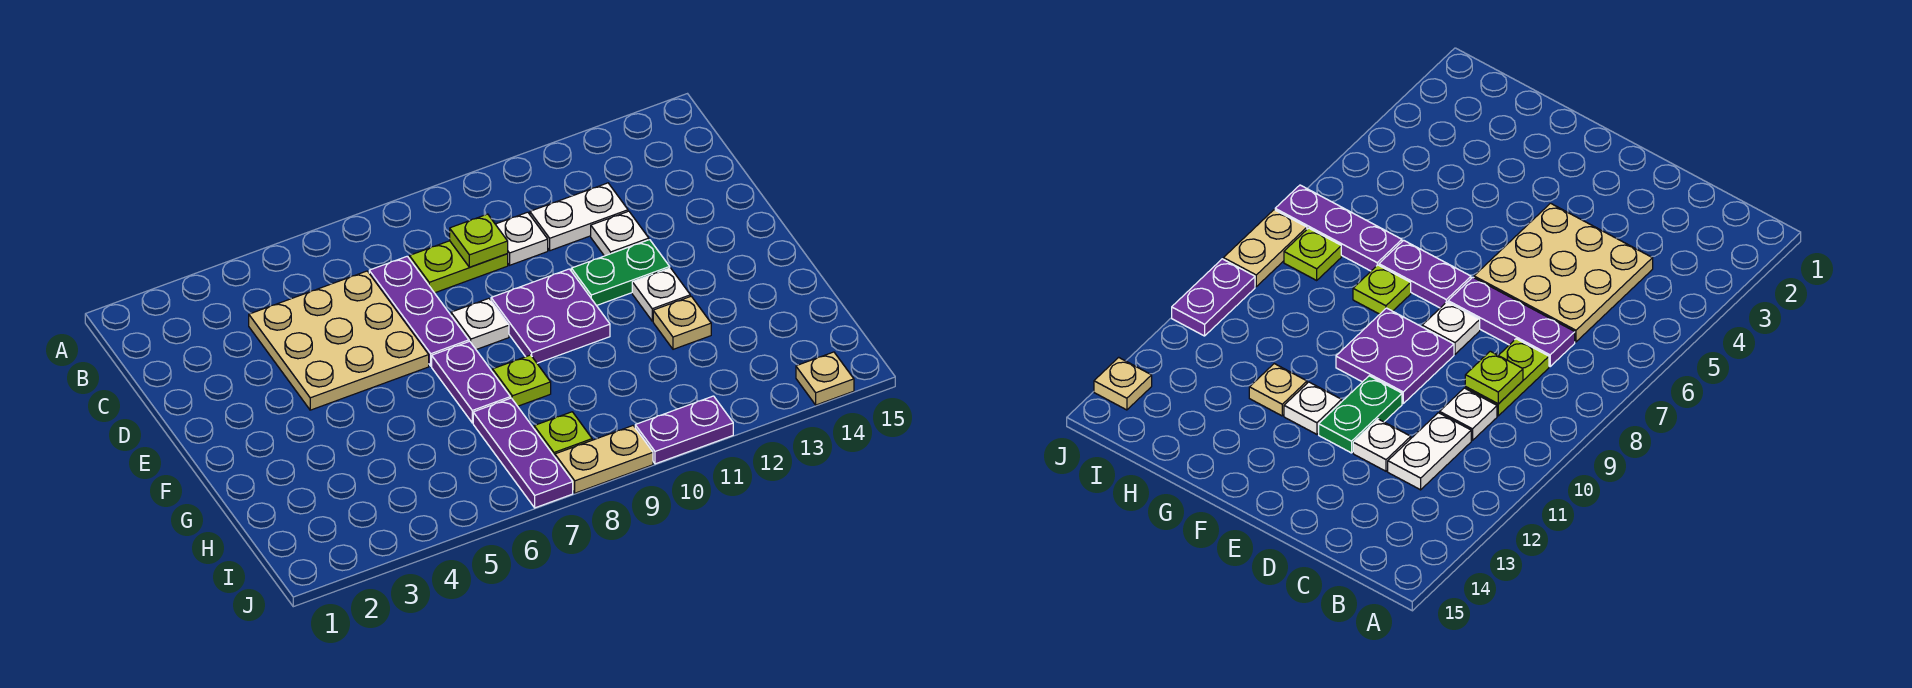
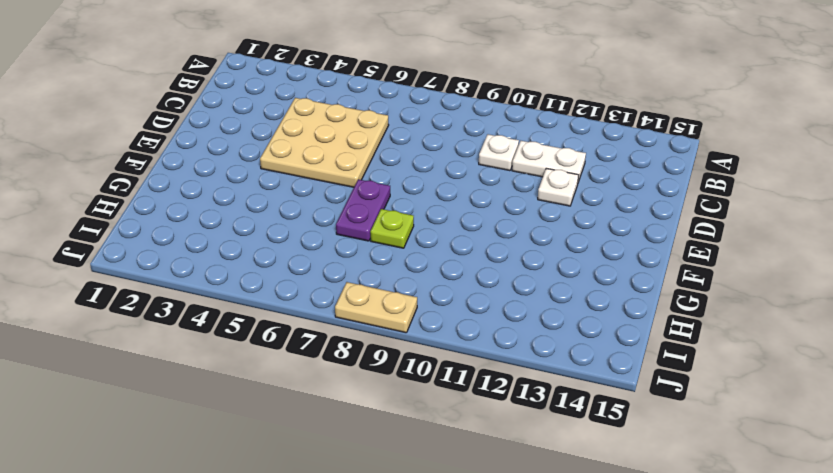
none -> purple plate C7:E7 level 1
none -> lime plate C8:C9 level 1
none -> white plate E8 level 1

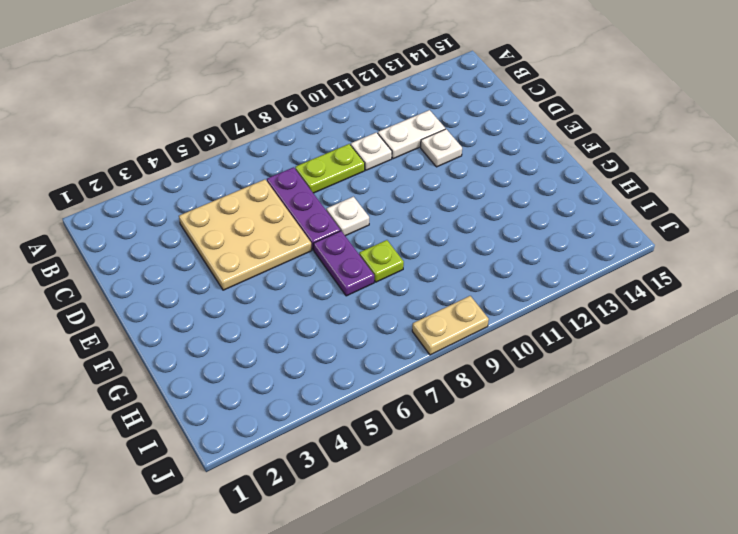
none -> purple plate E9:F10 level 1
none -> green plate E11:E12 level 1
none -> white plate F12 level 1

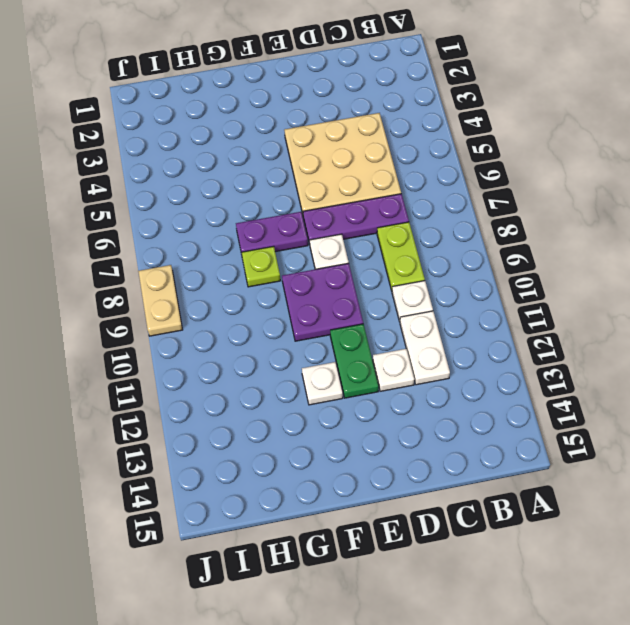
none -> tan plate G12 level 1
none -> purple plate H7:J7 level 1
none -> lime plate I8 level 1

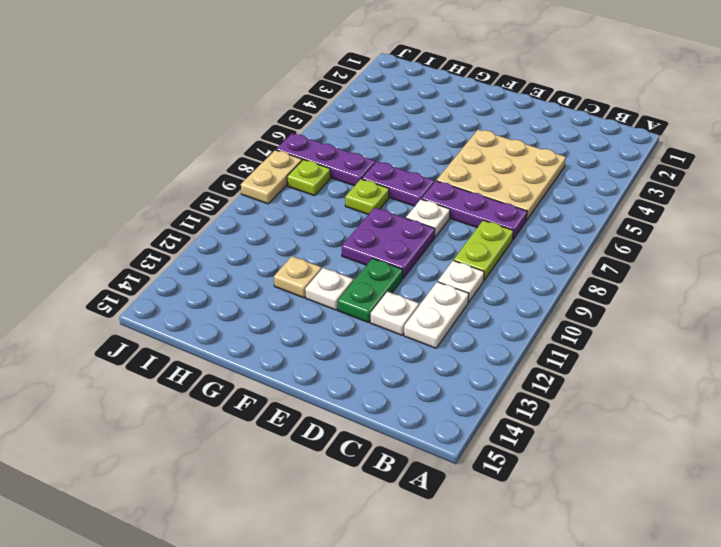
none -> purple plate J10:J11 level 1
none -> tan plate J14 level 1
none -> lime plate C9 level 2

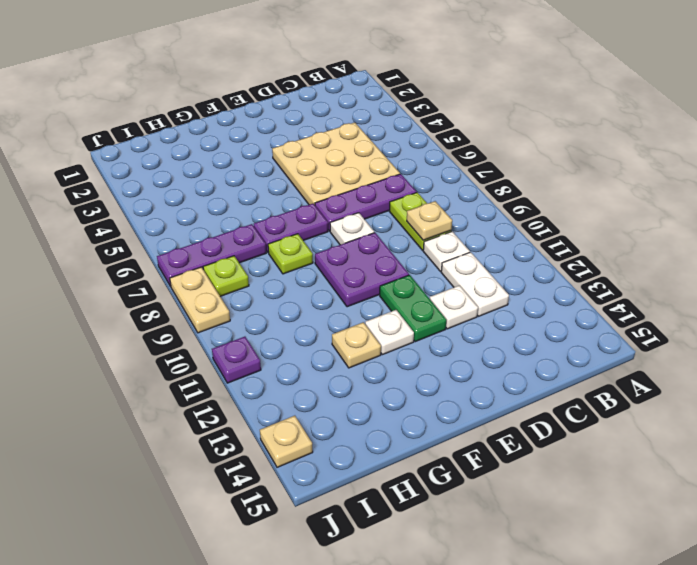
tan plate C9 level 2 -> lime plate C9 level 2
purple plate J11 level 1 -> purple plate J10:J11 level 1

